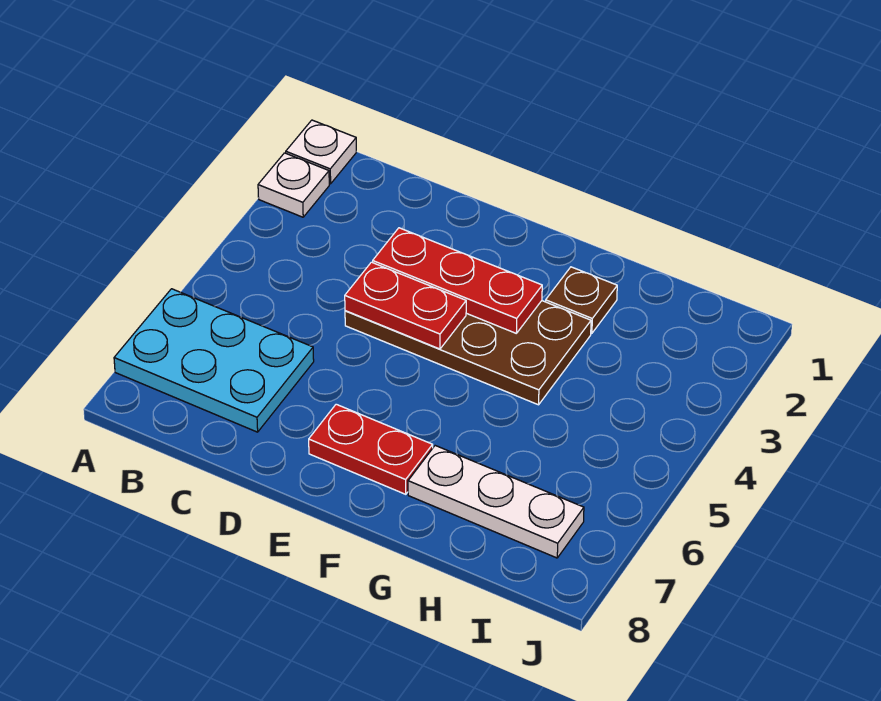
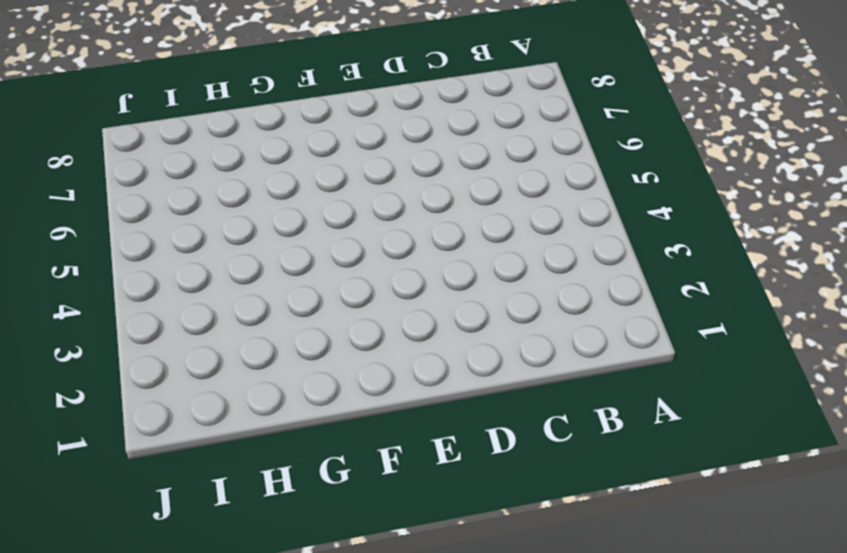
none -> white plate A1 level 1
none -> white plate A2 level 1

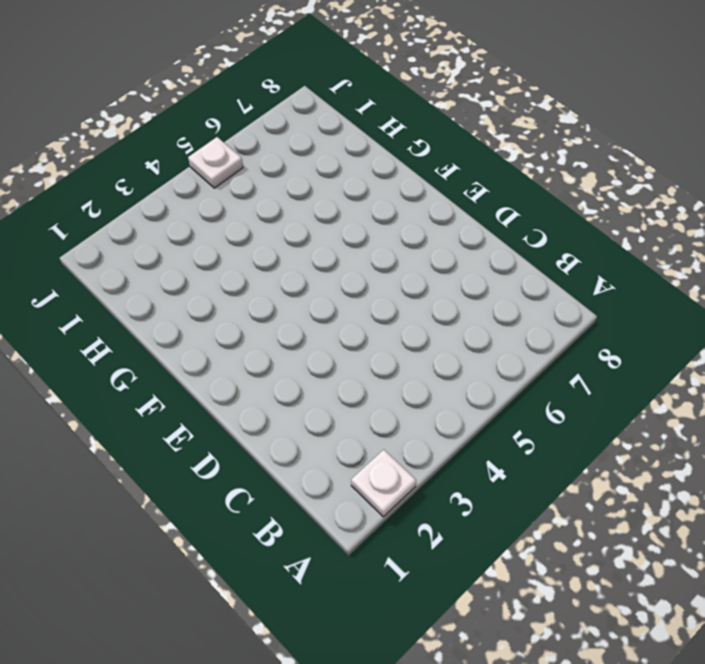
white plate J5 level 1 -> white plate A1 level 1
none -> cyan plate A6:C7 level 1
none -> brown plate D3:G4 level 1

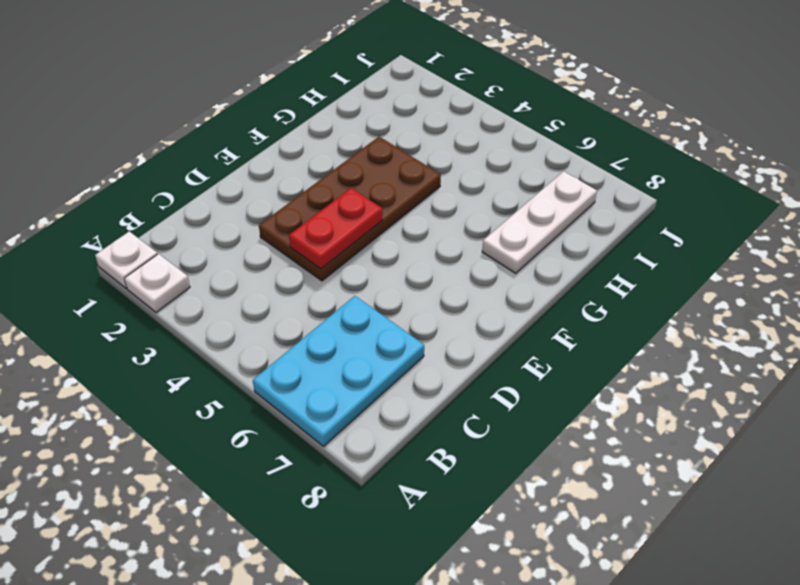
none -> red plate E7:F7 level 1
none -> brown plate G2 level 1

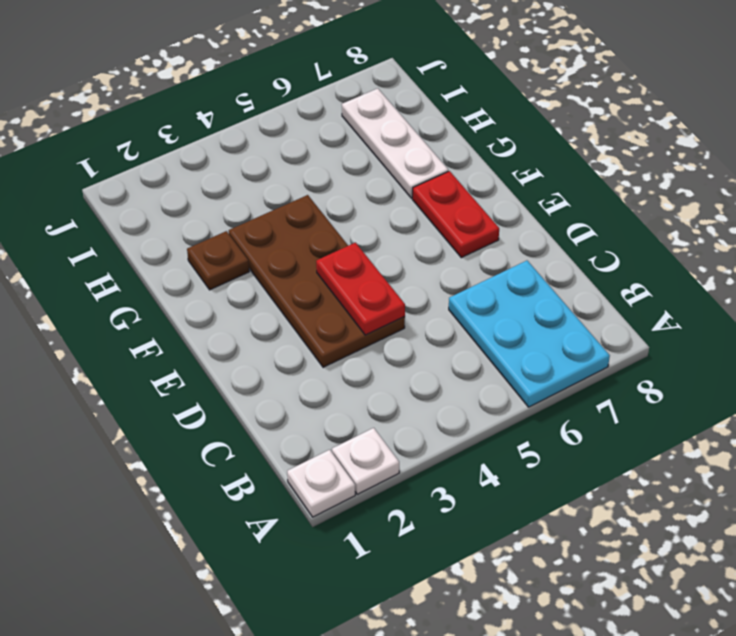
none -> red plate D3:F3 level 2

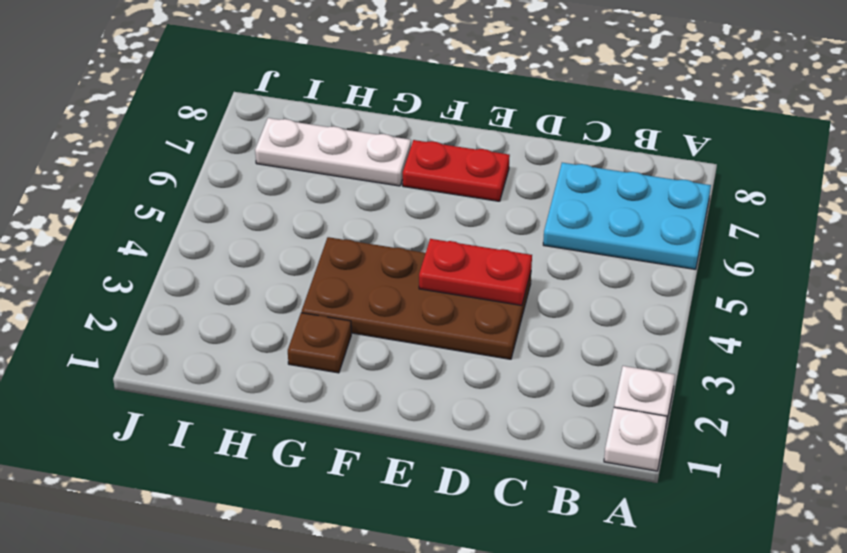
none -> red plate D3:F3 level 2

